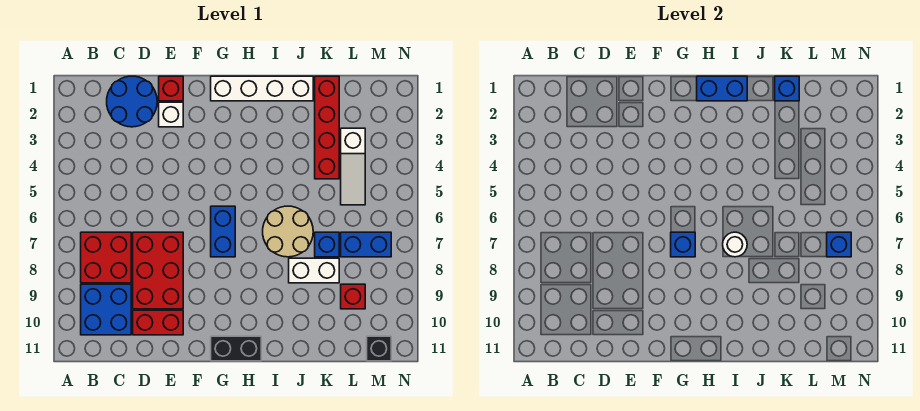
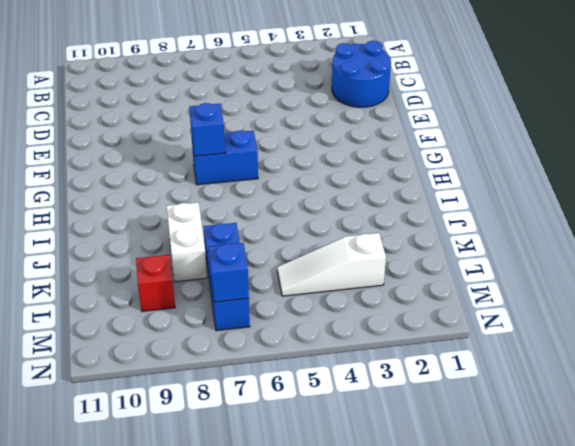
none -> red brick B7:C8 level 1
none -> blue brick B9:C10 level 1
none -> red brick D7:E9 level 1

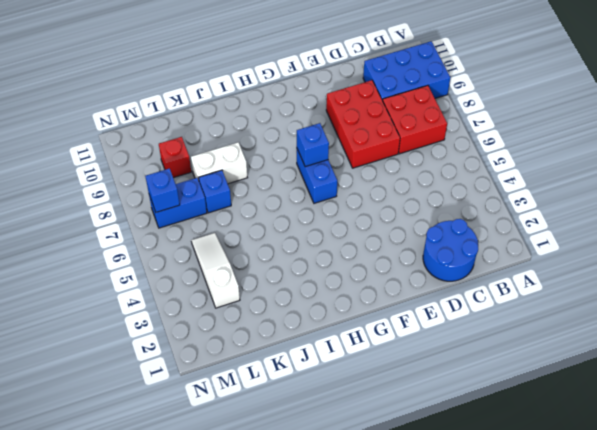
blue brick A9:C10 level 1 -> blue brick B9:C10 level 1
none -> red brick D10:E10 level 1
none -> red brick E1 level 1
none -> white brick E2 level 1

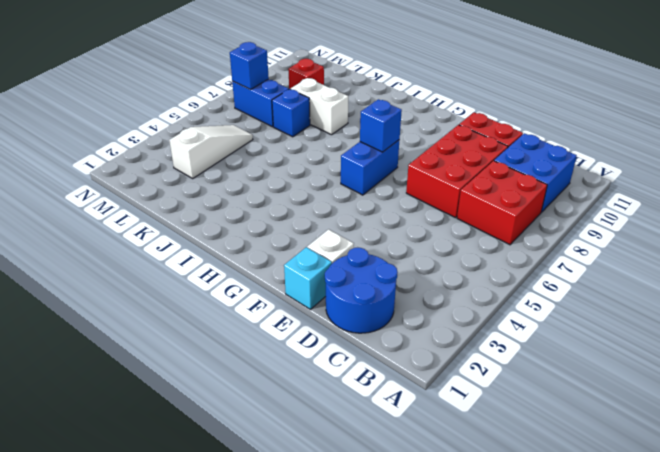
cyan brick E1 level 1 -> red brick E1 level 1
none -> white brick G1:J1 level 1
none -> black brick G11:H11 level 1
none -> tan round brick I6:J7 level 1

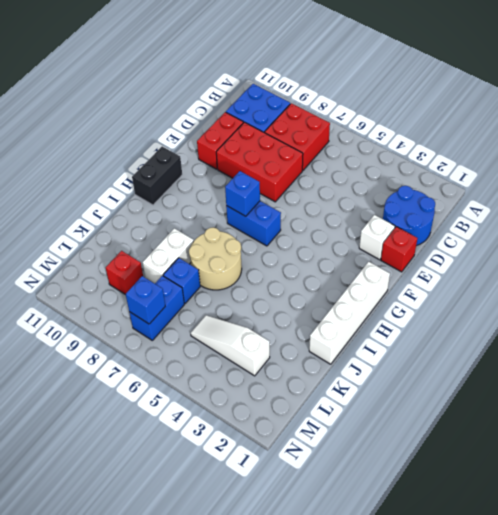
none -> red brick K1:K4 level 1
none -> black brick M11 level 1
none -> blue brick H1:I1 level 2

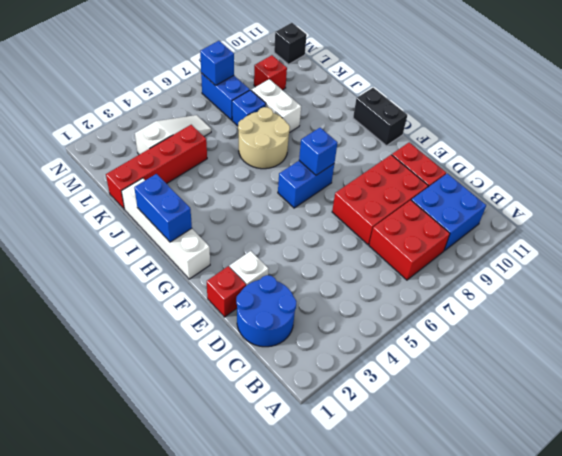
none -> white round brick I7 level 2
none -> blue brick K1 level 2

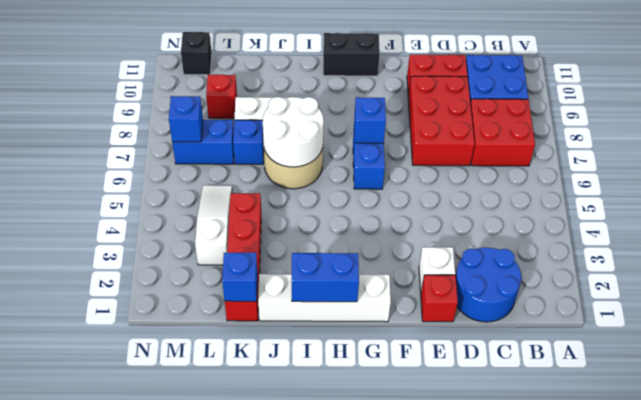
white round brick I6:J7 level 2 -> white round brick I7 level 2

